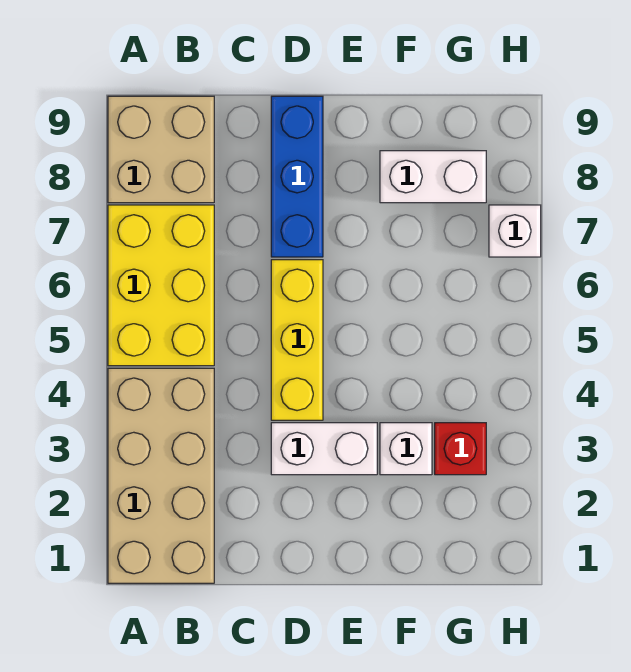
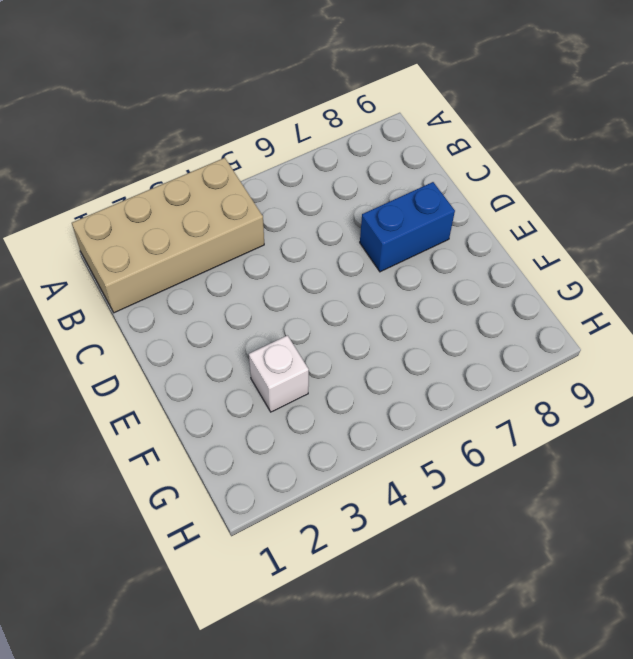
blue brick D7:D8 level 1 -> blue brick D7:D9 level 1
none -> yellow brick A5:B7 level 1
none -> tan brick A8:B9 level 1

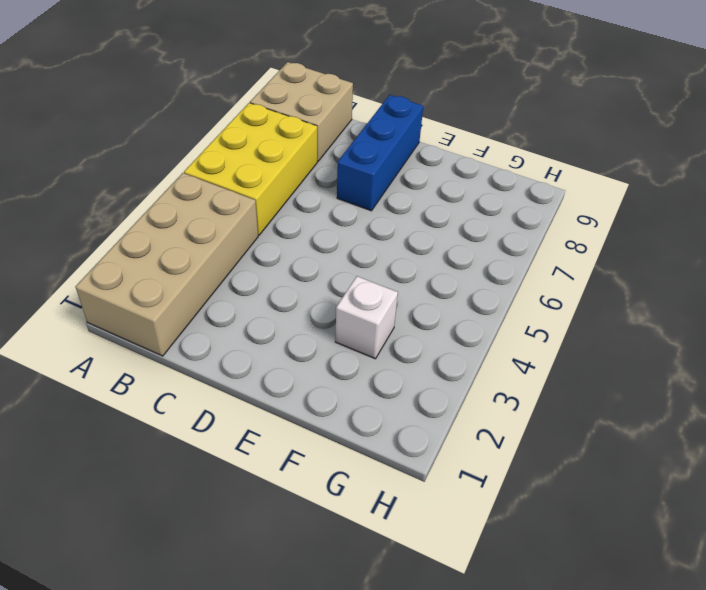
none -> white brick D3:E3 level 1
none -> yellow brick D4:D6 level 1

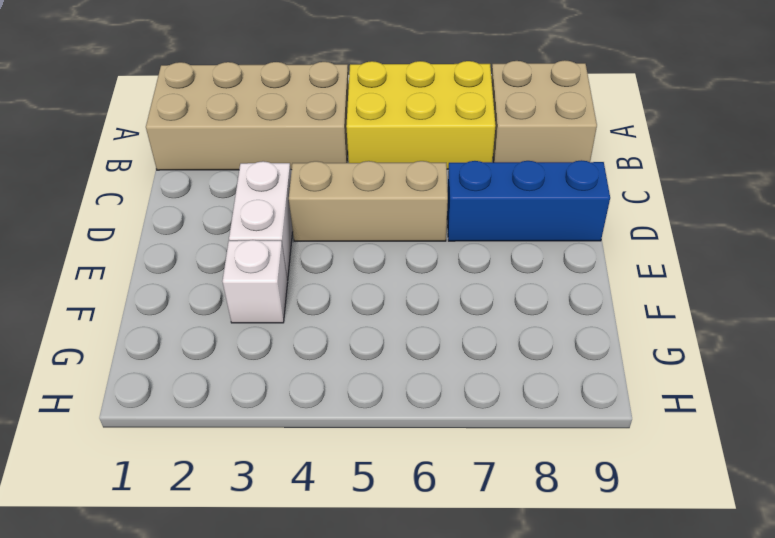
tan brick D4:D6 level 1 -> yellow brick D4:D6 level 1
none -> white brick F8:G8 level 1
none -> red brick G3 level 1

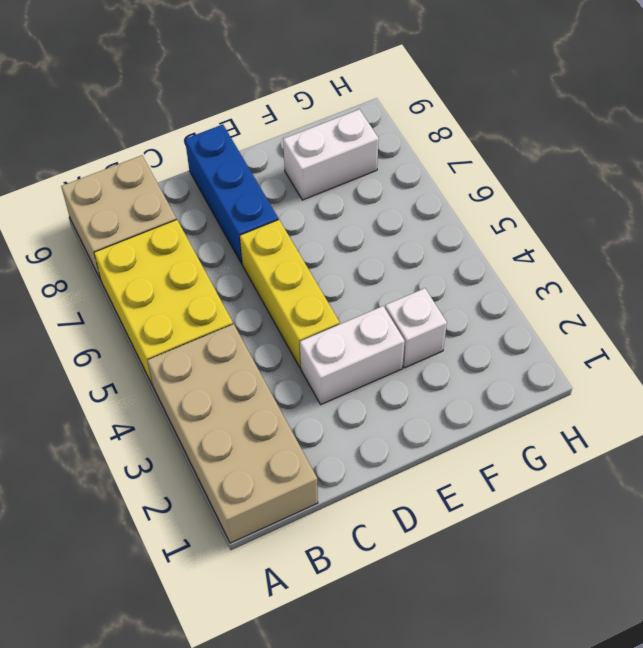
none -> red brick G3 level 1
none -> white brick H7 level 1

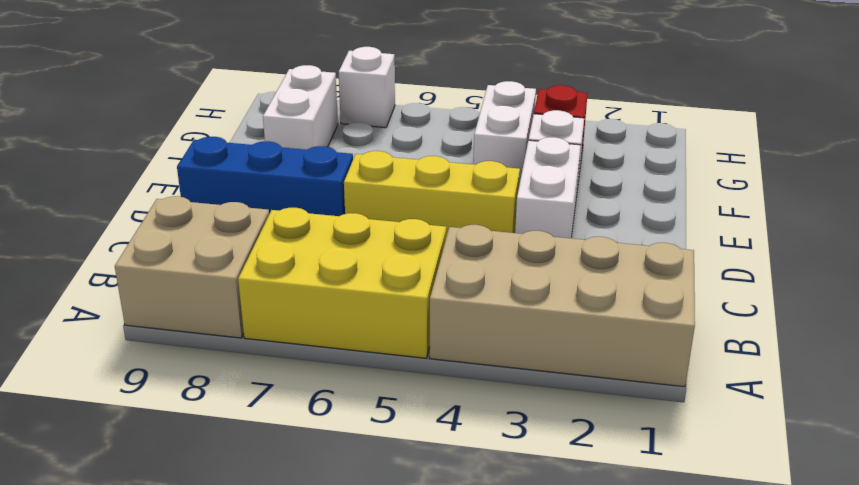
white brick F4:G4 level 1 -> none

